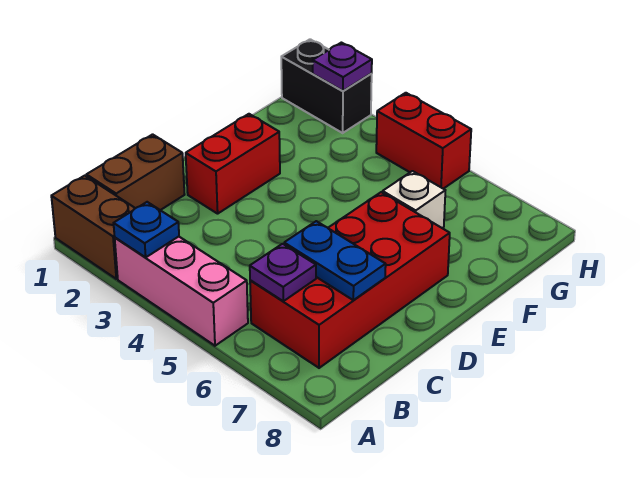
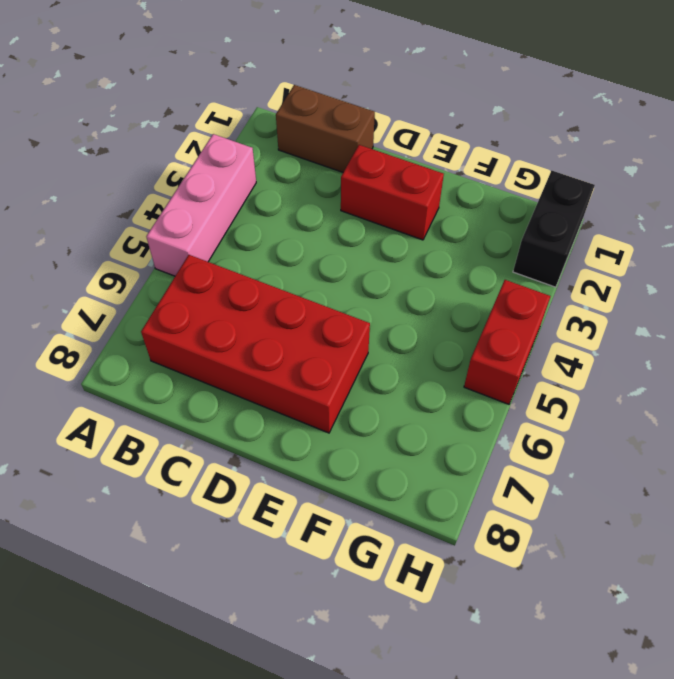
none -> brown brick A1:A2 level 1
none -> white brick F6 level 1
none -> blue plate A3 level 2

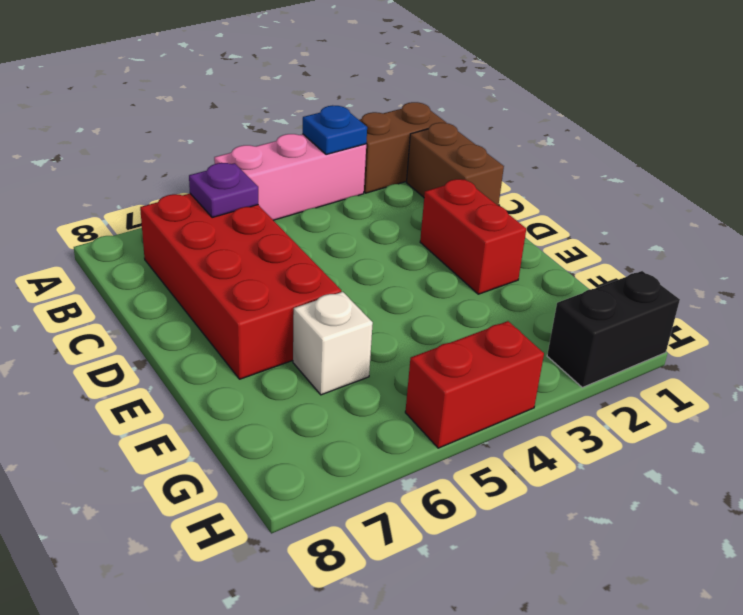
none -> blue plate C6:C7 level 2
none -> purple plate H2 level 2

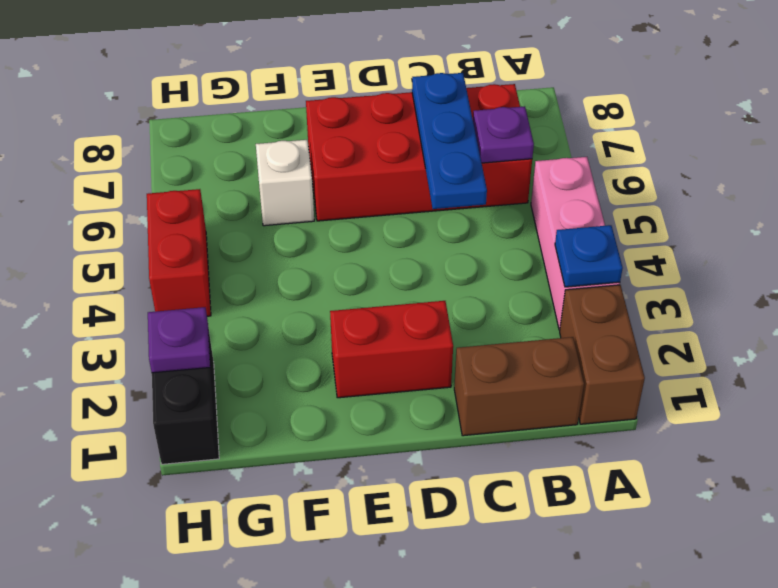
blue plate C5:C7 level 2 -> blue plate C6:C7 level 2

